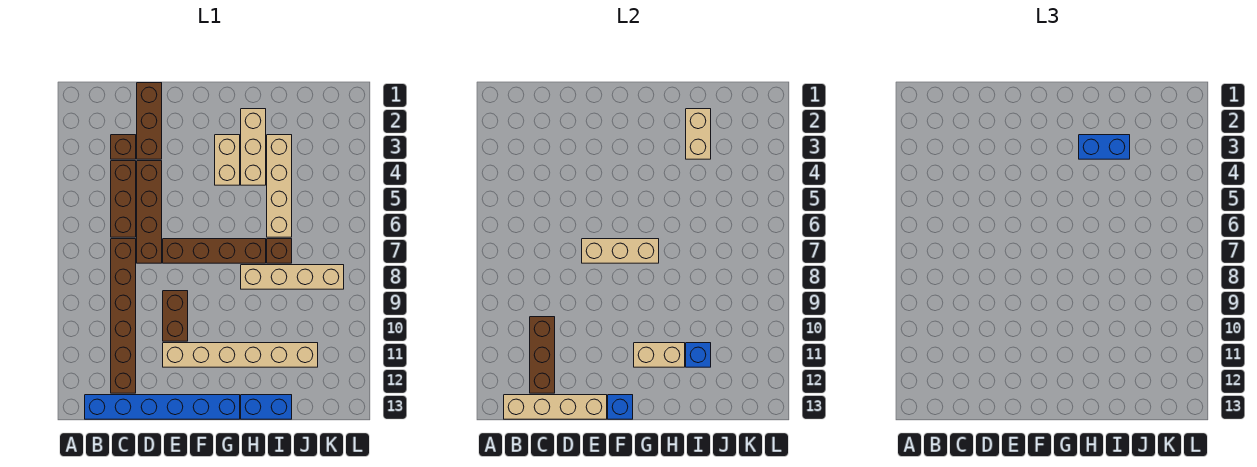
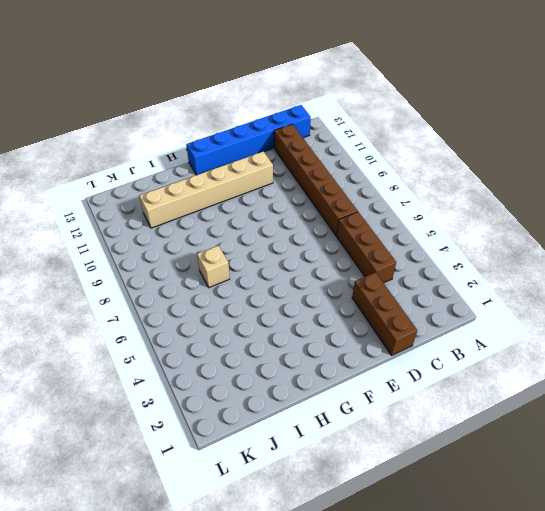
tan brick I7 level 1 -> brown brick I7 level 1
none -> brown brick C3 level 1
none -> brown brick D4:D7 level 1
none -> brown brick E7:H7 level 1

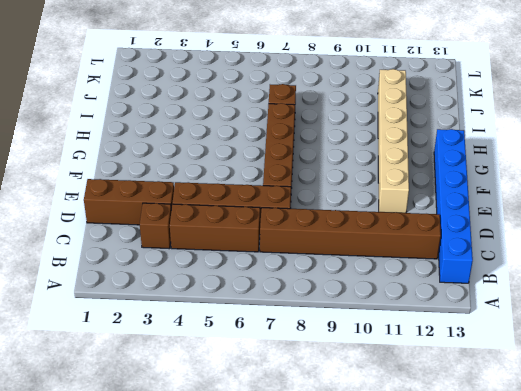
none -> brown brick E9:E10 level 1
none -> tan brick G3:G4 level 1
none -> tan brick H2:H4 level 1

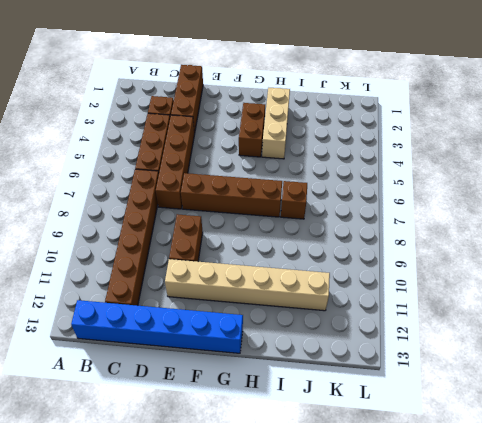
brown brick G3:G4 level 1 -> tan brick G3:G4 level 1
none -> tan brick H8:K8 level 1
none -> blue brick H13:I13 level 1
none -> tan brick I3:I6 level 1

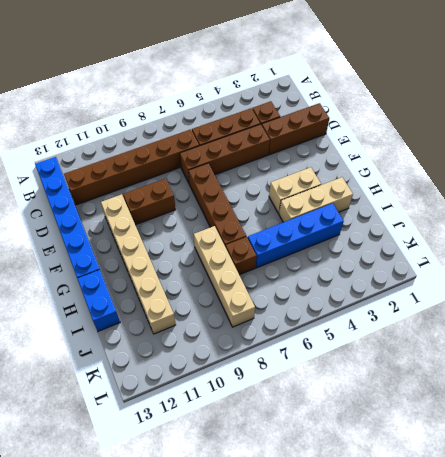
blue brick I3:I6 level 1 -> tan brick I3:I6 level 1
none -> tan brick B13:E13 level 2
none -> brown brick C10:C12 level 2
none -> tan brick E7:G7 level 2

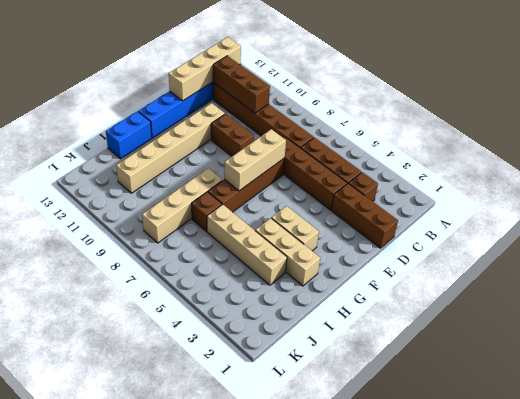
none -> blue brick F13 level 2
none -> tan brick G11:H11 level 2
none -> tan brick I2:I3 level 2

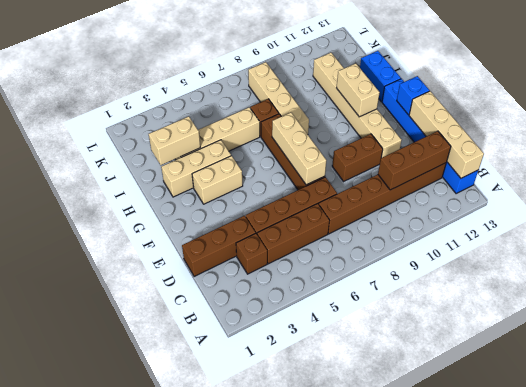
none -> blue brick I11 level 2
none -> blue brick H3:I3 level 3

